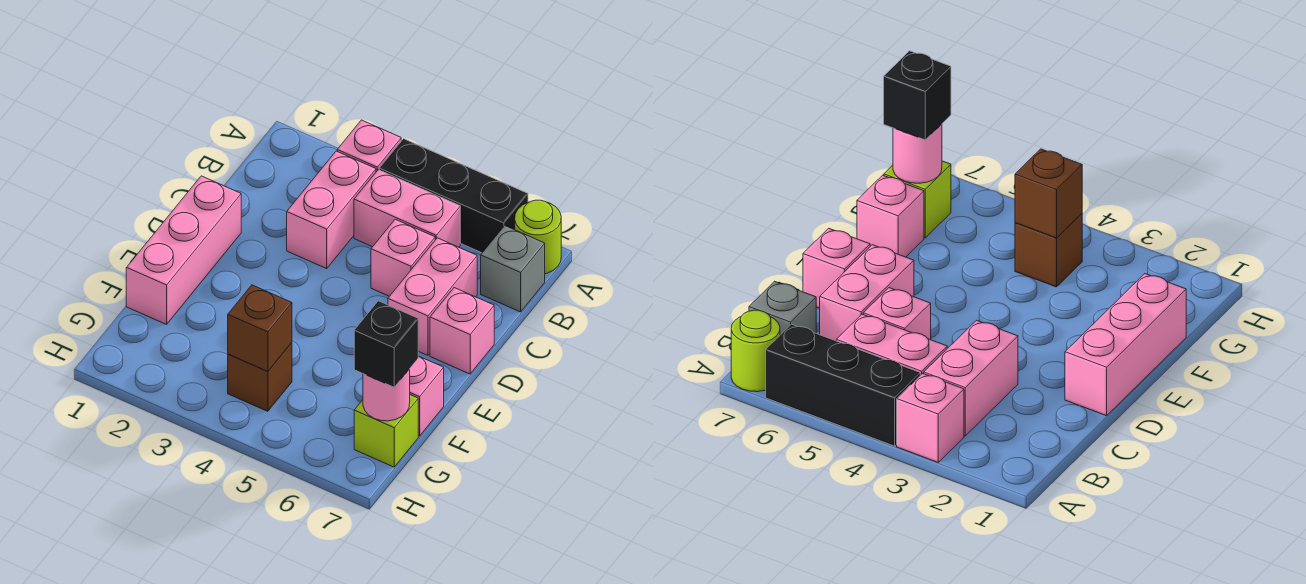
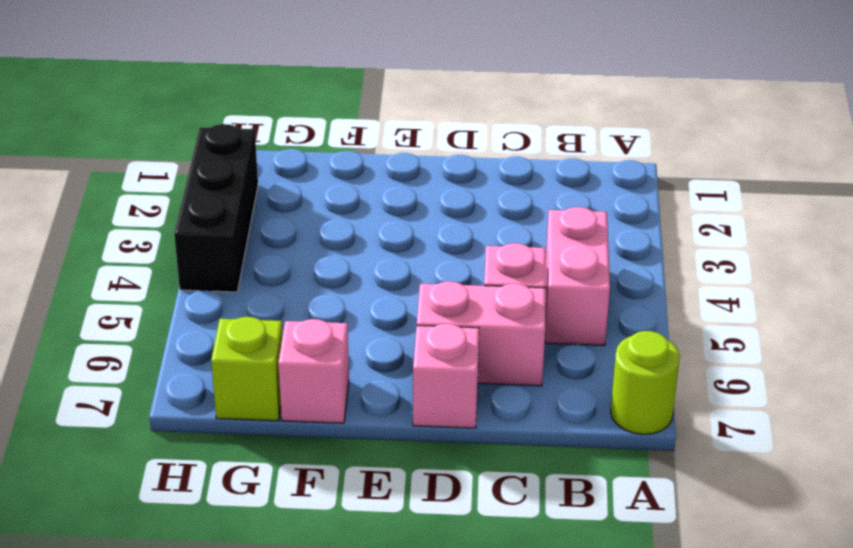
black brick H2:H4 level 1 -> black brick A4:A6 level 1
none -> pink brick A3 level 1
none -> pink brick B3:C3 level 1
none -> grey brick B7 level 1

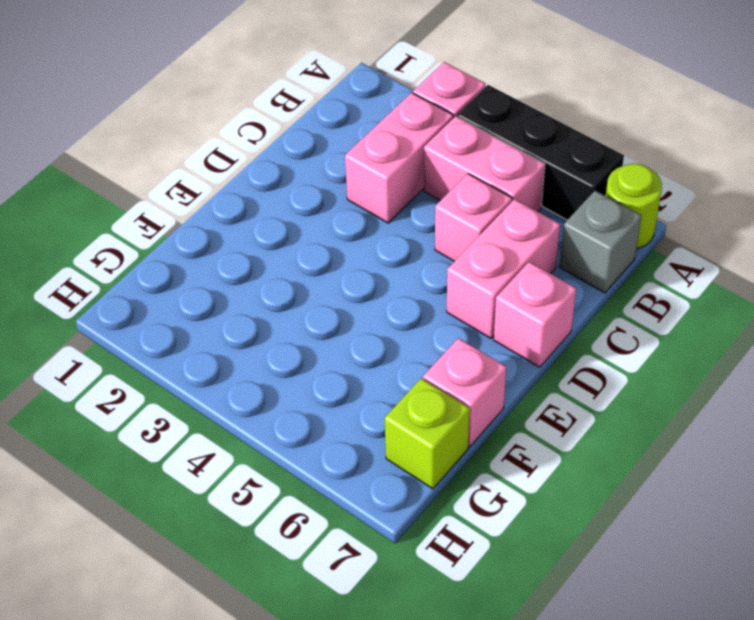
none -> pink brick D1:F1 level 1
none -> brown brick G4 level 1
none -> brown brick G4 level 2

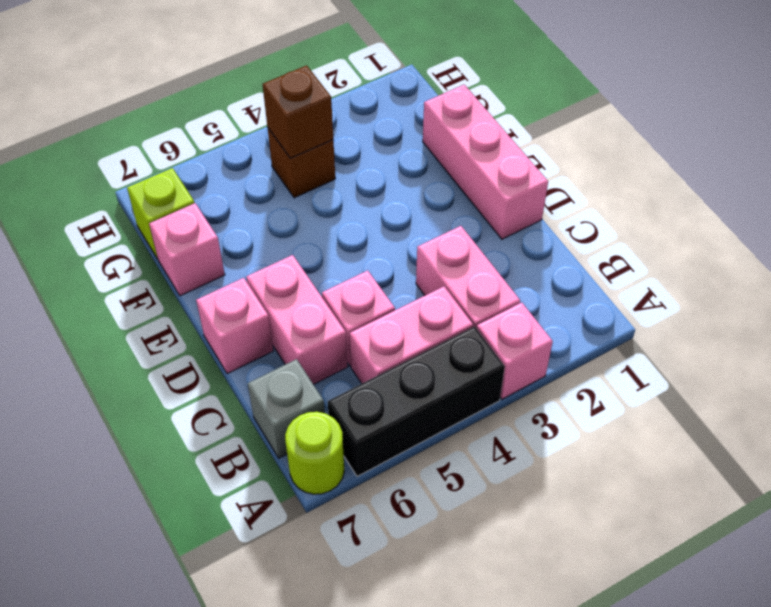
none -> pink round brick G7 level 2
none -> black brick G7 level 3

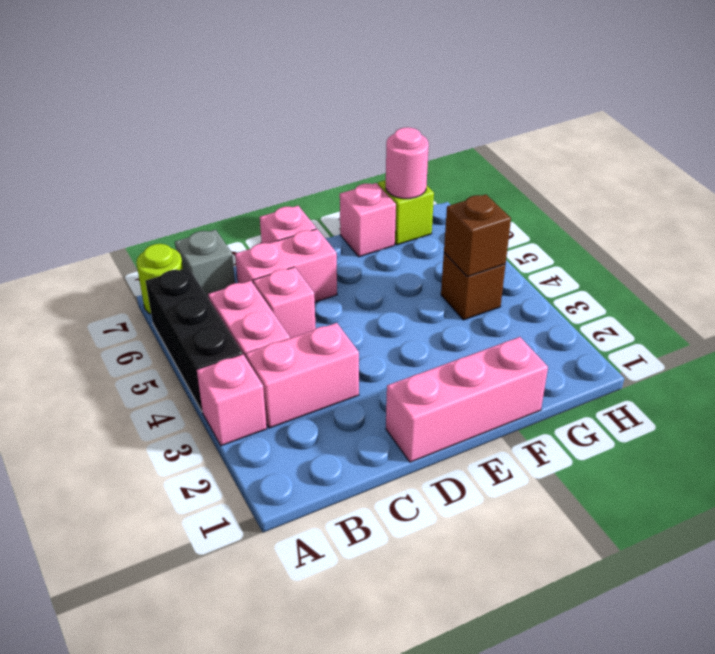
none -> black brick G7 level 3

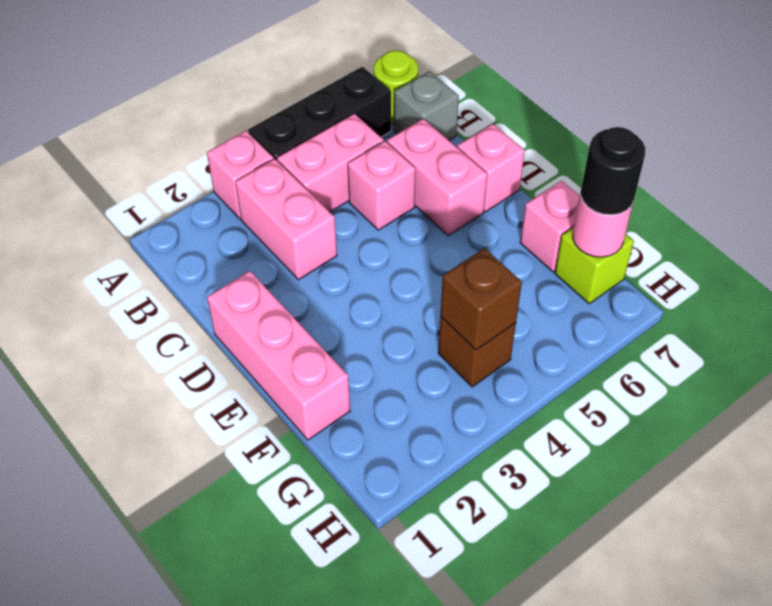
black round brick G7 level 3 -> black brick G7 level 3

